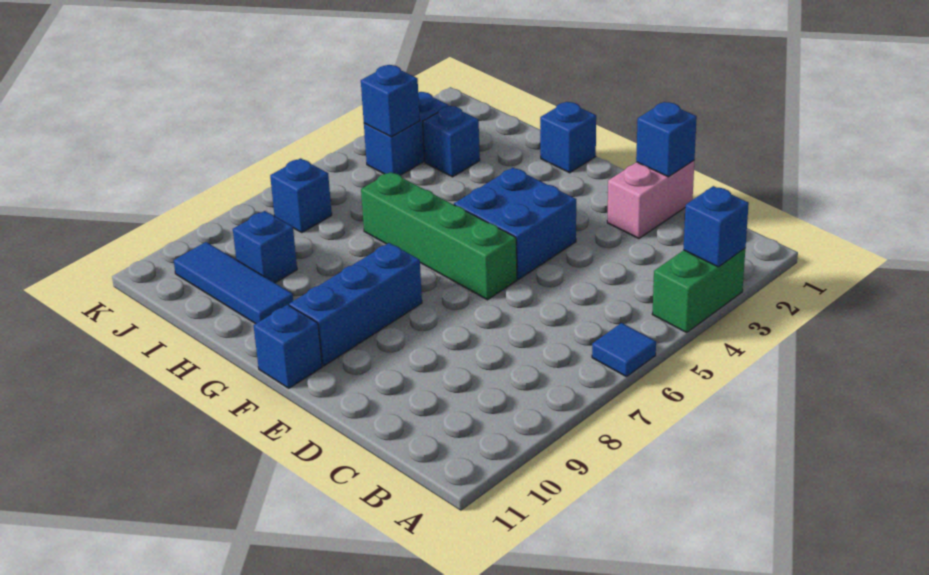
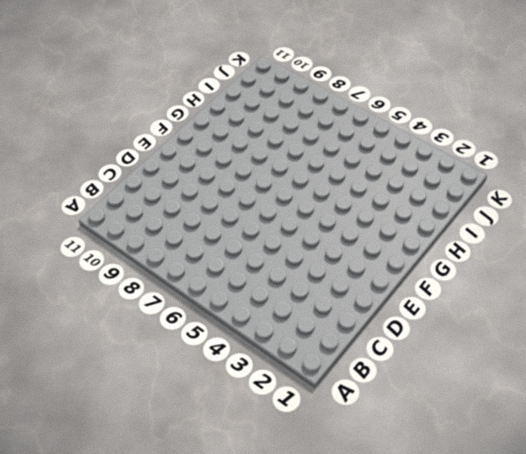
none -> green brick A3:A4 level 1
none -> blue tile A6 level 1
none -> pink brick D1:D2 level 1

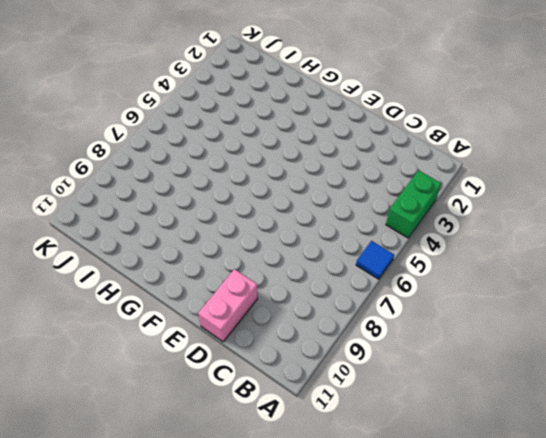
pink brick D10:D11 level 1 -> pink brick D1:D2 level 1
none -> blue brick E4:F5 level 1
none -> green brick E6:H6 level 1
none -> blue brick F8:F10 level 1

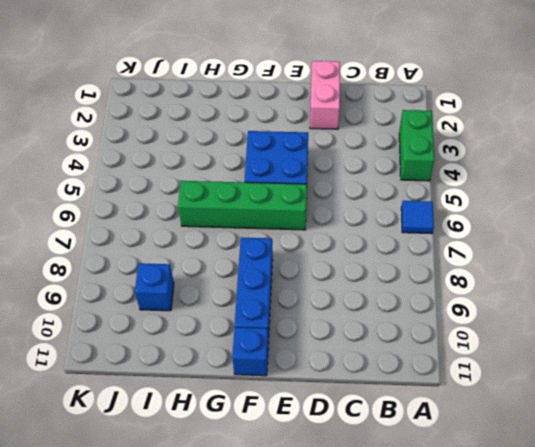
none -> blue brick G1 level 1
none -> blue tile H10:J10 level 1
none -> blue brick I3 level 1

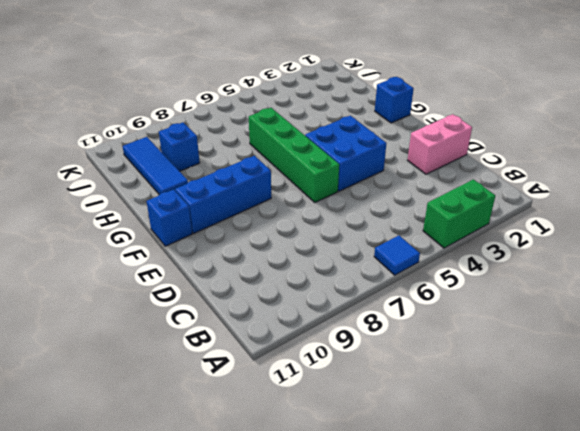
none -> blue brick I3 level 1
none -> blue brick J3:J4 level 1
none -> blue brick J7 level 1

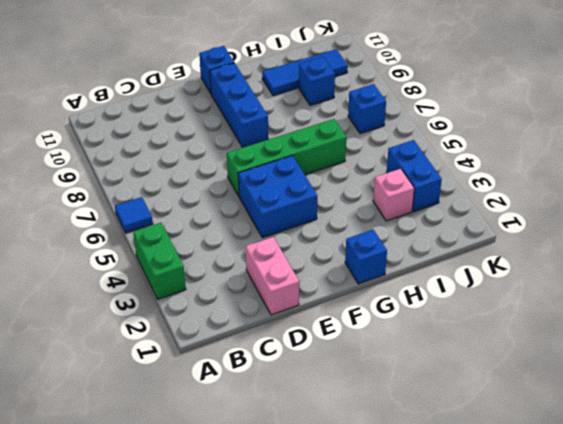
pink brick I3 level 1 -> blue brick I3 level 1
none -> blue brick A3 level 2
none -> blue brick D1 level 2
none -> blue brick J4 level 2

